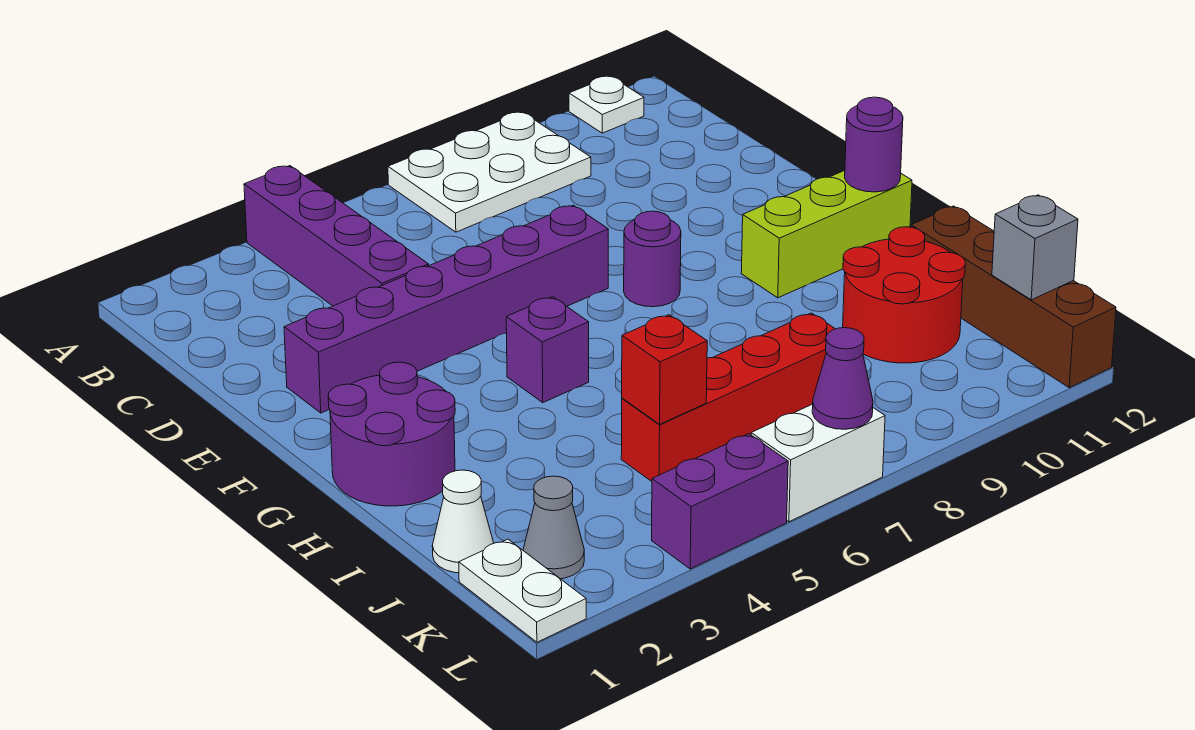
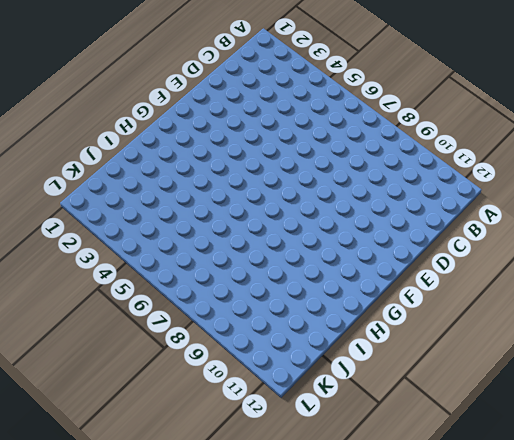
none -> purple brick A4:D4 level 1
none -> white plate A7:B9 level 1
none -> white plate A11 level 1

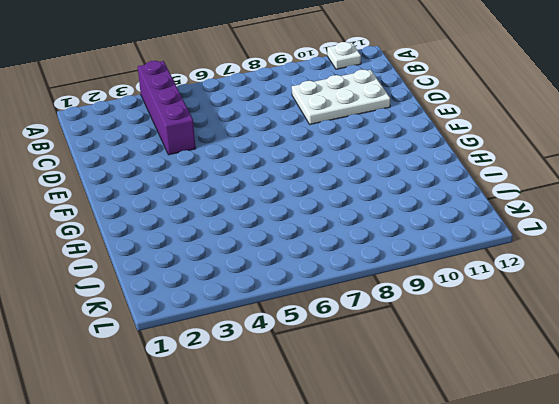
white plate C9:D11 level 1 -> white plate A7:B9 level 1
none -> purple brick E2:E7 level 1
none -> purple round brick F8 level 1
none -> purple round brick G1:H2 level 1

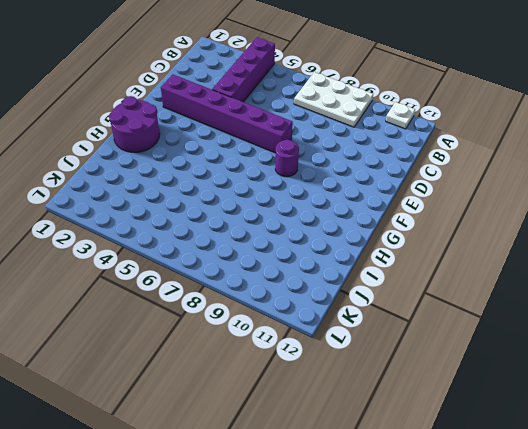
none -> purple brick G5 level 1
none -> lime brick G10:G12 level 1
none -> red round brick I10:J11 level 1

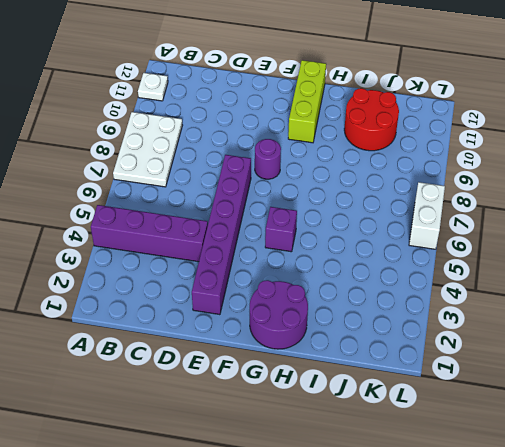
none -> brown brick I12:L12 level 1
none -> white cone J1 level 1
none -> red brick J5:J8 level 1

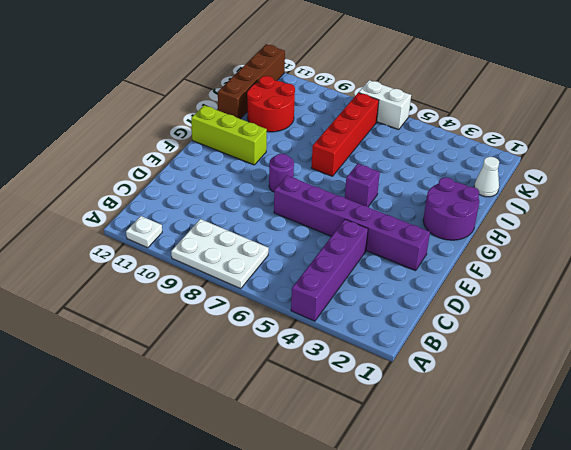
red brick H7:K7 level 1 -> red brick J5:J8 level 1
none -> white plate K1:L1 level 1
none -> grey cone K2 level 1
none -> purple brick L4:L5 level 1

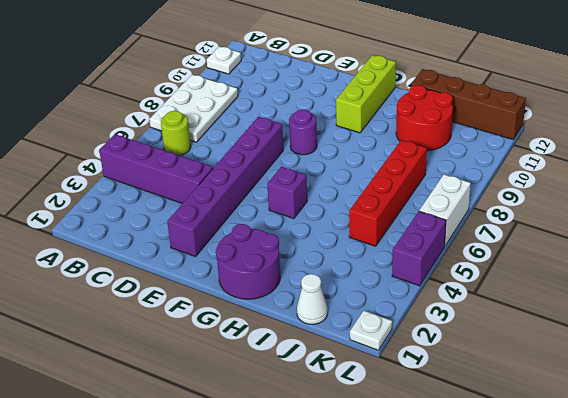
lime round brick B6 level 1 -> none
white plate L1 level 1 -> white plate K1:L1 level 1
none -> grey cone K2 level 1
none -> purple round brick G12 level 2
none -> red brick J5 level 2

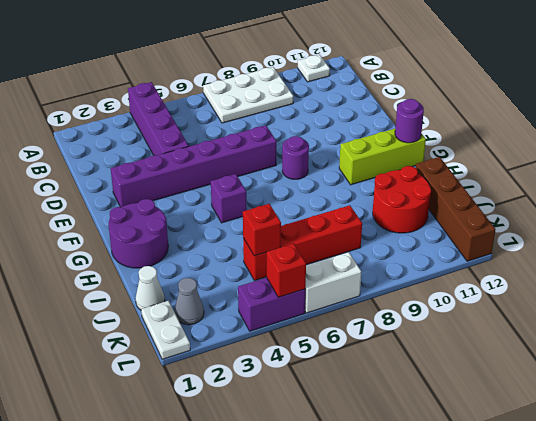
red brick L5 level 2 -> none
none -> grey brick K12 level 2
none -> purple cone L7 level 2

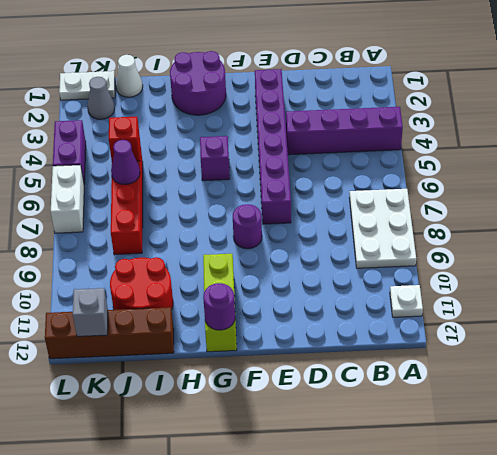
purple cone J6 level 2 -> purple cone L7 level 2

